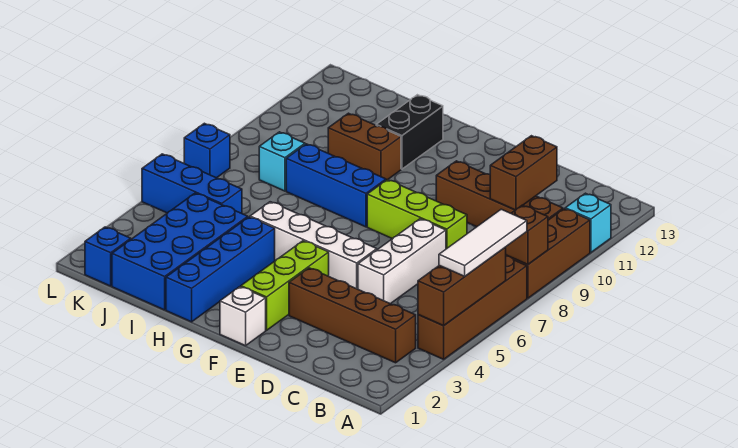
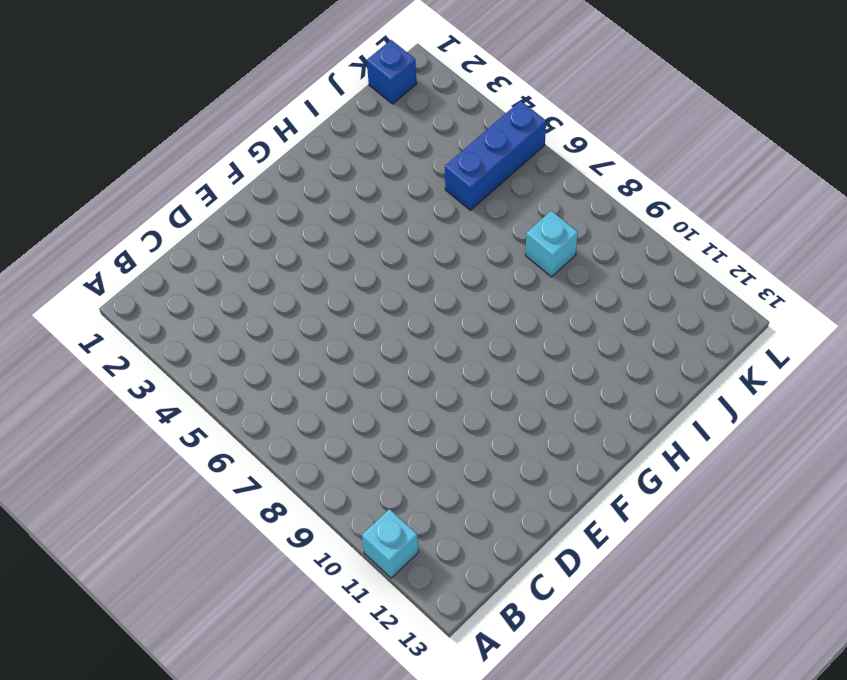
none -> brown brick A4:A7 level 1
none -> brown brick A8:A10 level 1
none -> brown brick B3:E3 level 1

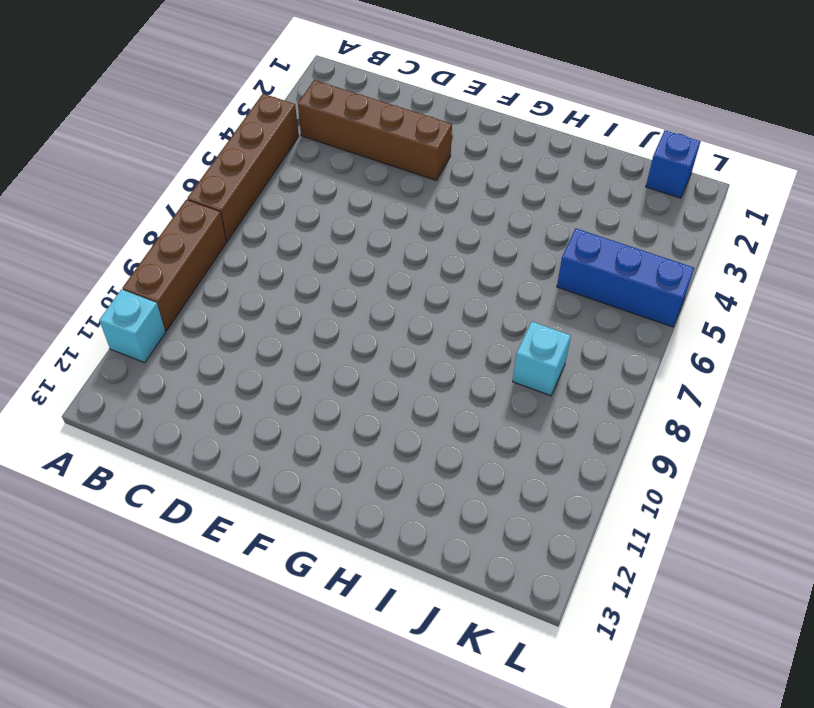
none -> brown brick B10:E10 level 1
none -> white brick D5:D7 level 1
none -> lime brick D8:F8 level 1

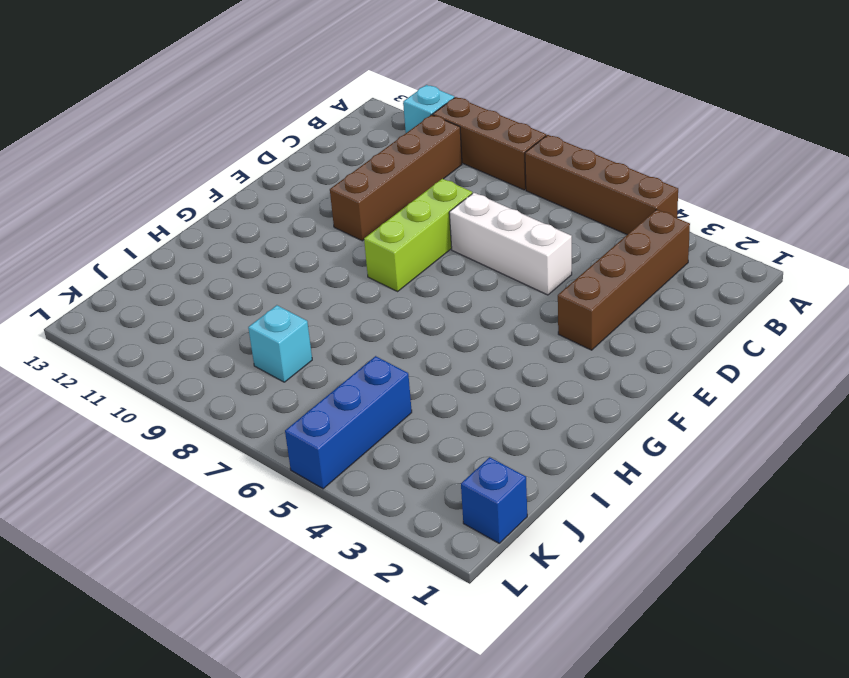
none -> white brick E5:H5 level 1
none -> white brick F1 level 1
none -> lime brick F2:F4 level 1

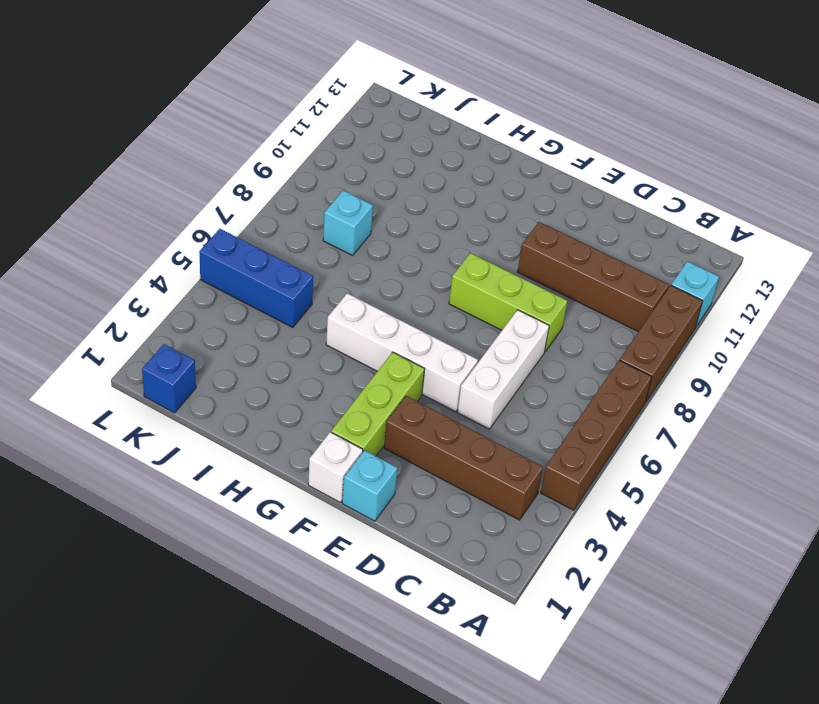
cyan brick E1 level 1 -> none
none -> blue brick G8:I8 level 1
none -> blue brick H1:H4 level 1
none -> brown brick H10:I10 level 1

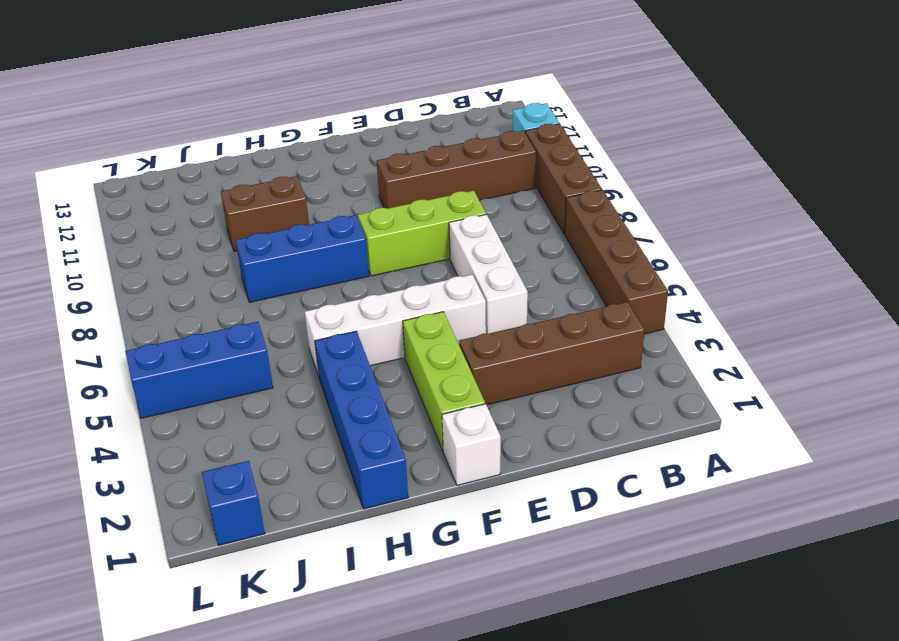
none -> black brick H11:H12 level 1
none -> blue brick I1:J4 level 1
none -> cyan brick J8 level 1

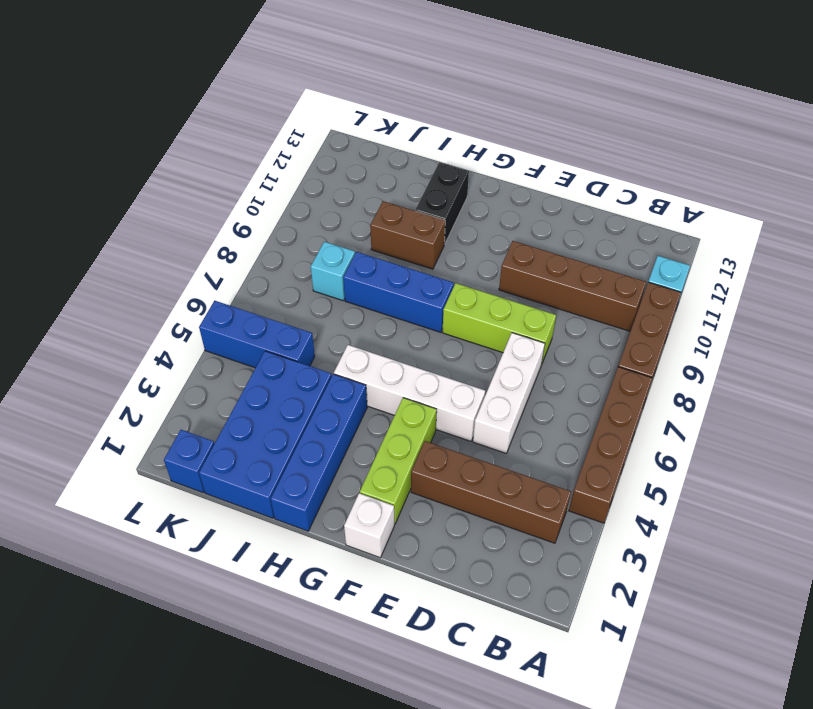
none -> blue brick L7 level 1
none -> brown brick A4:A6 level 2
none -> brown brick A8 level 2

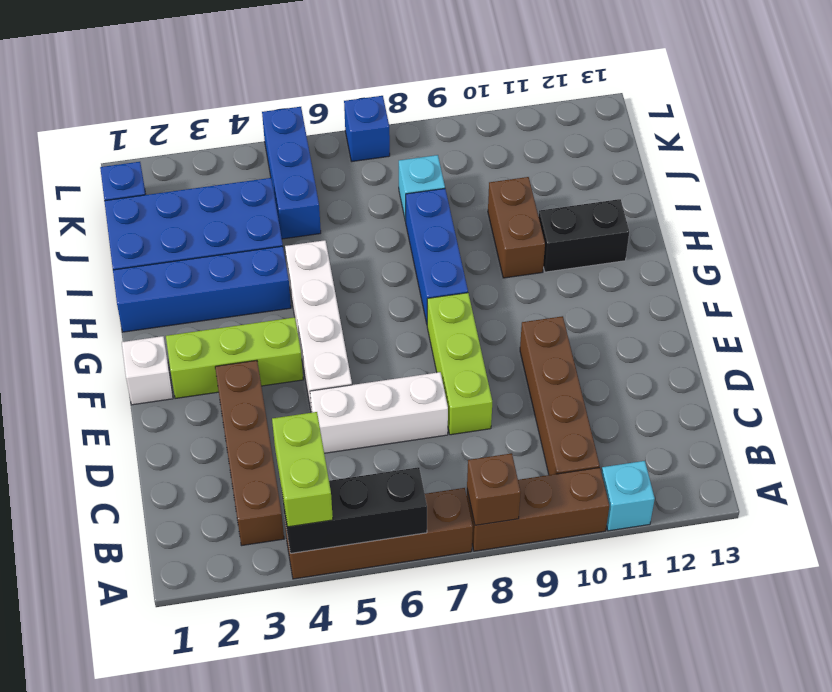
black brick A4:A6 level 2 -> brown brick A4:A6 level 2
lime brick A4:B4 level 3 -> none
none -> brown brick C10:C11 level 2
none -> white tile A5:A7 level 3

